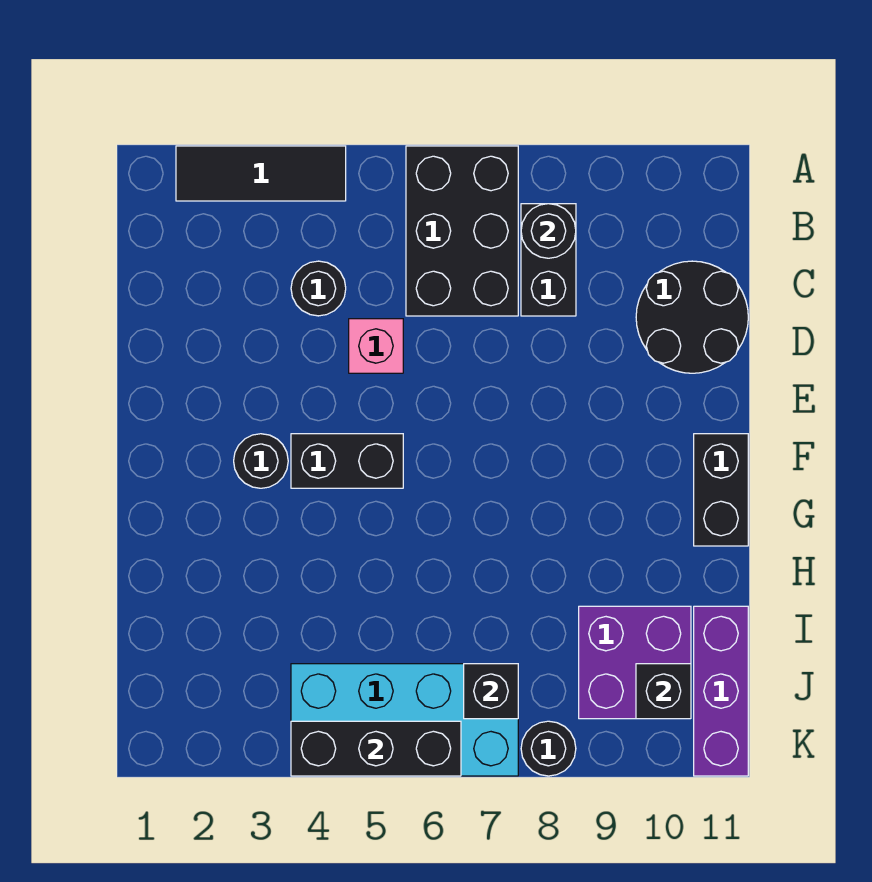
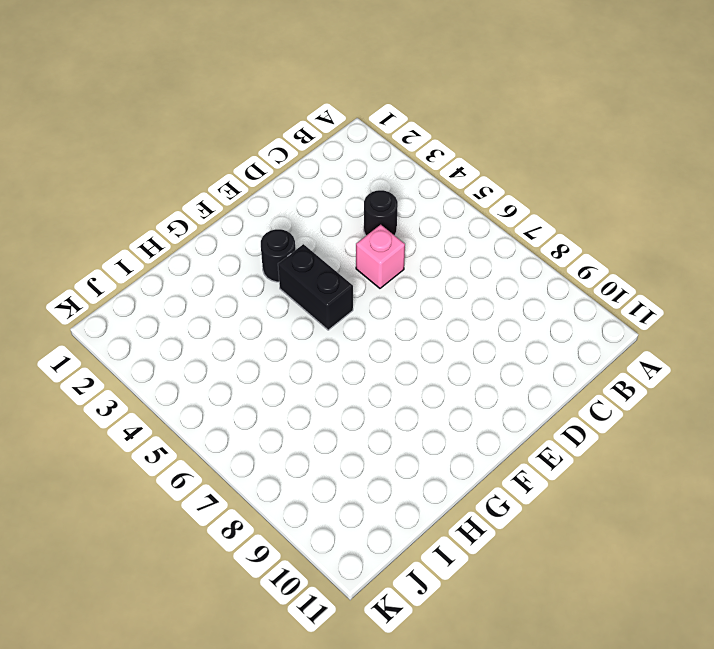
none -> black tile A2:A4 level 1
none -> black brick A6:C7 level 1
none -> black brick B8:C8 level 1

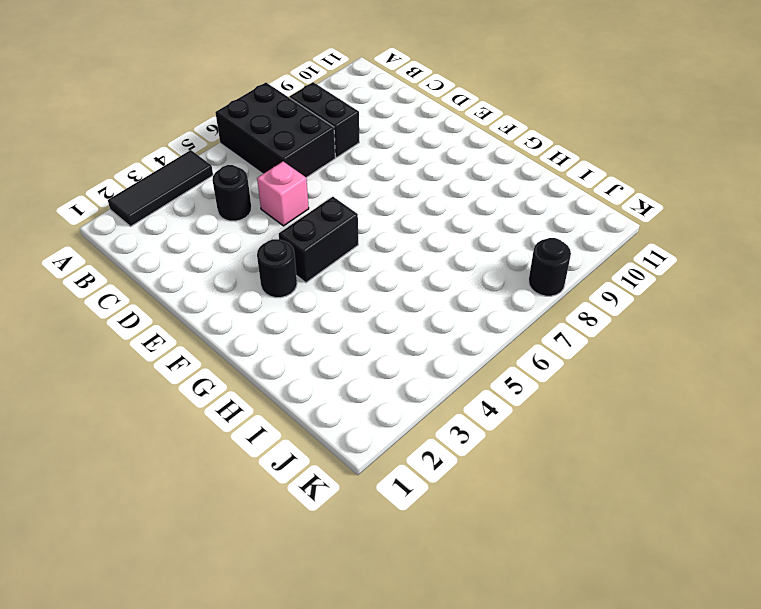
none -> black round brick C10:D11 level 1
none -> black brick F11:G11 level 1
none -> purple brick I9:J10 level 1

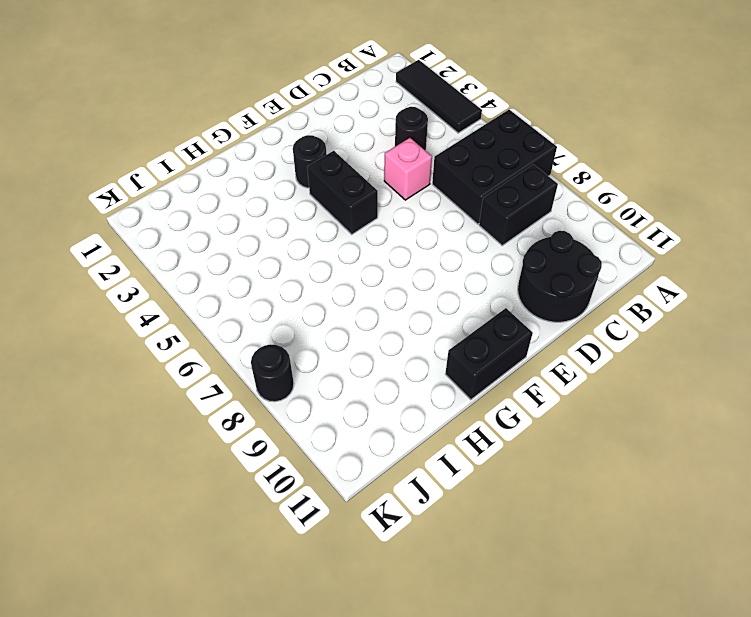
none -> purple brick I9:J10 level 1
none -> purple brick I11:K11 level 1
none -> cyan brick J4:K7 level 1

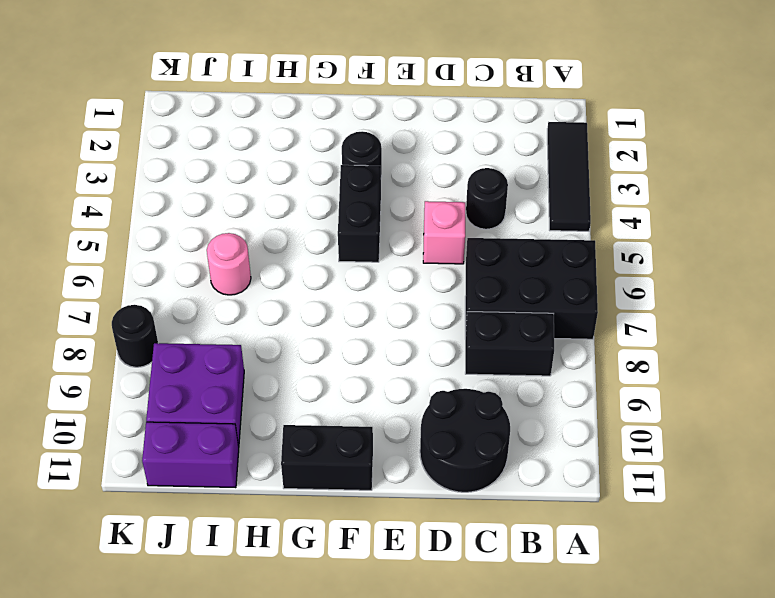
pink round brick I6 level 1 -> none
purple brick I11:J11 level 1 -> purple brick I11:K11 level 1
none -> cyan brick J4:K7 level 1
none -> black round brick B8 level 2
none -> black brick J7 level 2

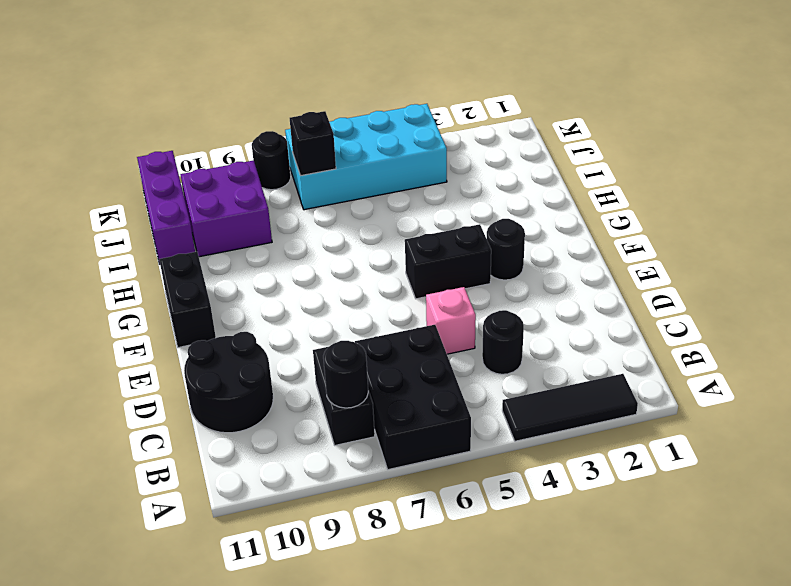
none -> black brick J10 level 2
none -> black brick K4:K6 level 2

